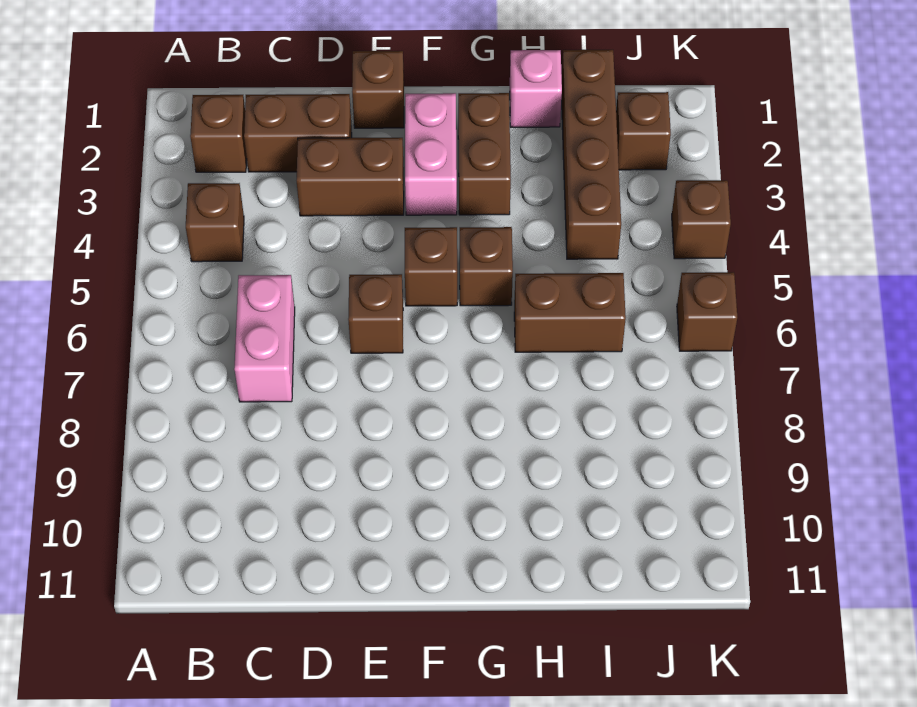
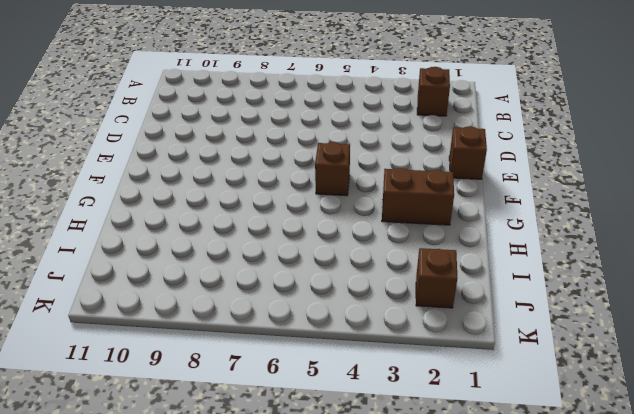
none -> brown brick B4 level 1
none -> brown brick C2:D2 level 1
none -> pink brick C6:C7 level 1

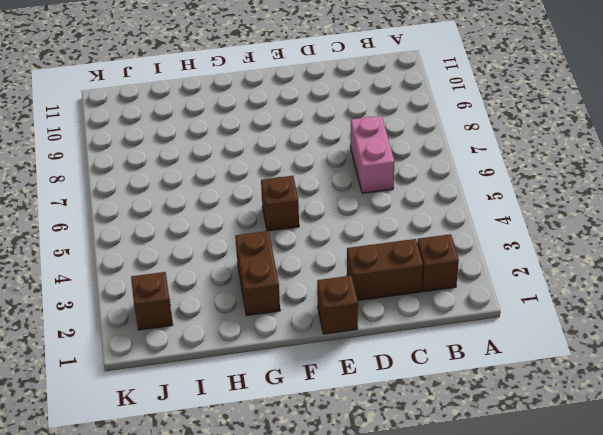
none -> brown brick B4 level 1
none -> brown brick D3:E3 level 1
none -> brown brick E6 level 1

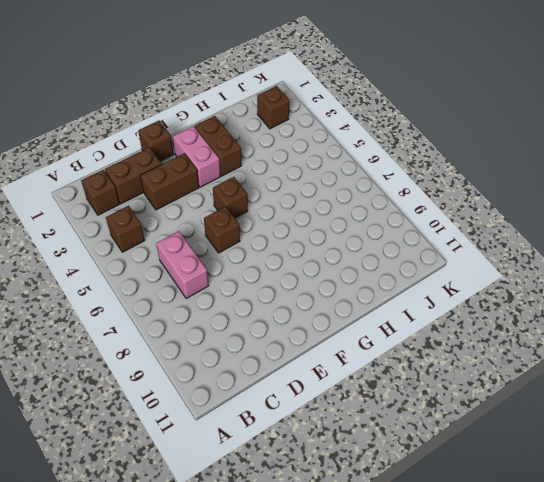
none -> brown brick G5 level 1
none -> pink brick H1 level 1
none -> brown brick H6:I6 level 1

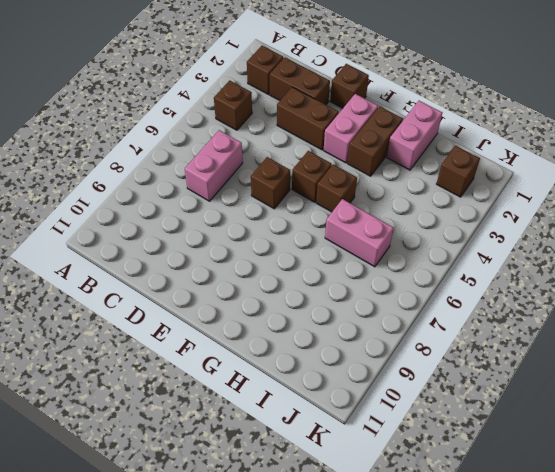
pink brick H1:H2 level 1 -> pink brick H1 level 1
pink brick H6:I6 level 1 -> brown brick H6:I6 level 1
none -> brown brick I1:I4 level 1
none -> brown brick K4 level 1
none -> brown brick K6 level 1

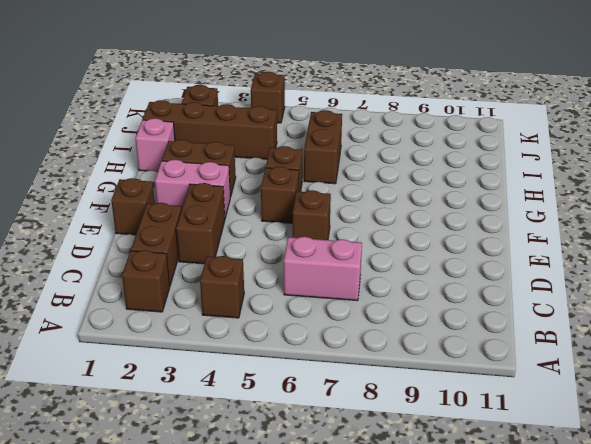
none -> brown brick K6 level 1

